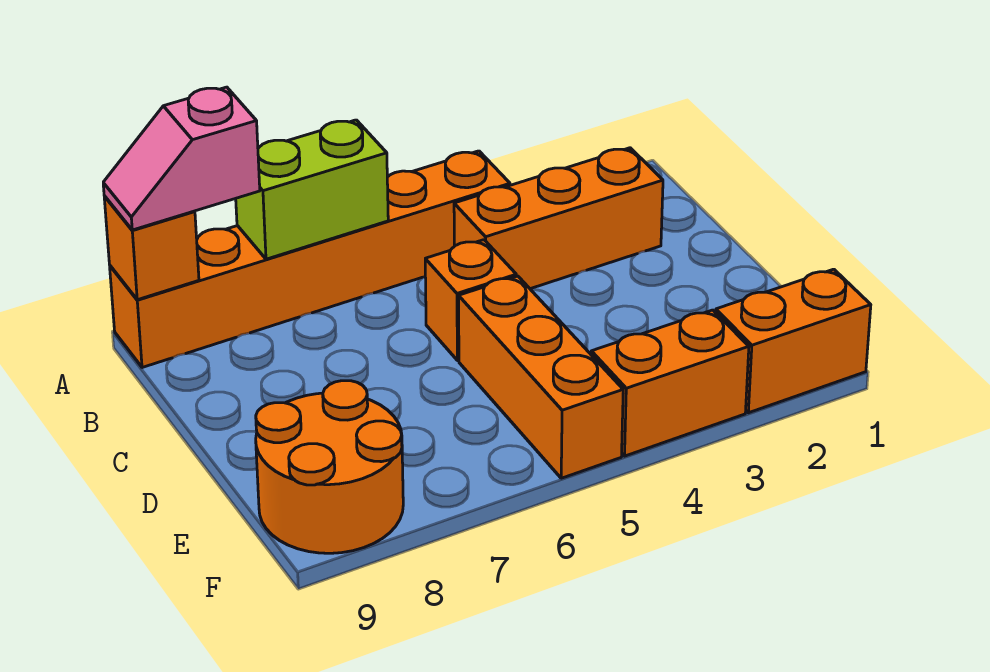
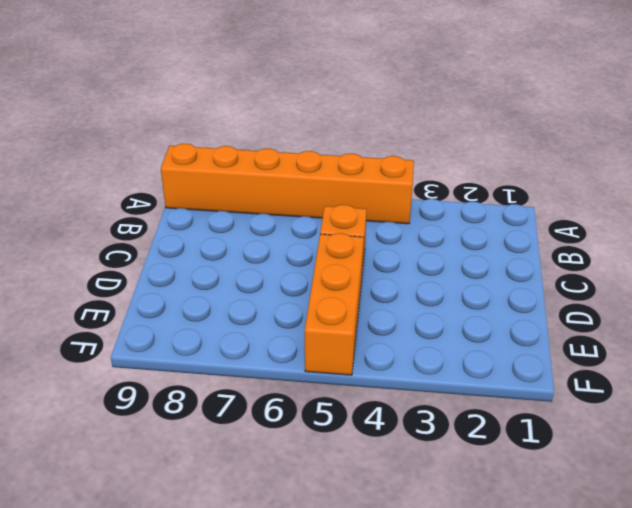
none -> orange brick B2:B4 level 1
none -> orange round brick E8:F9 level 1

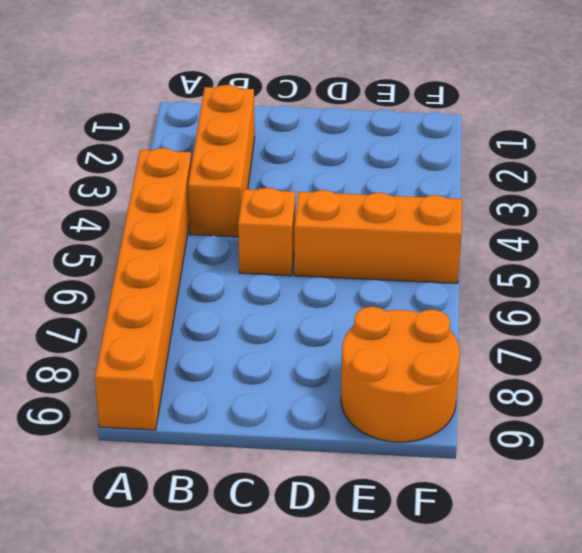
none -> orange brick F1:F2 level 1
none -> orange brick F3:F4 level 1

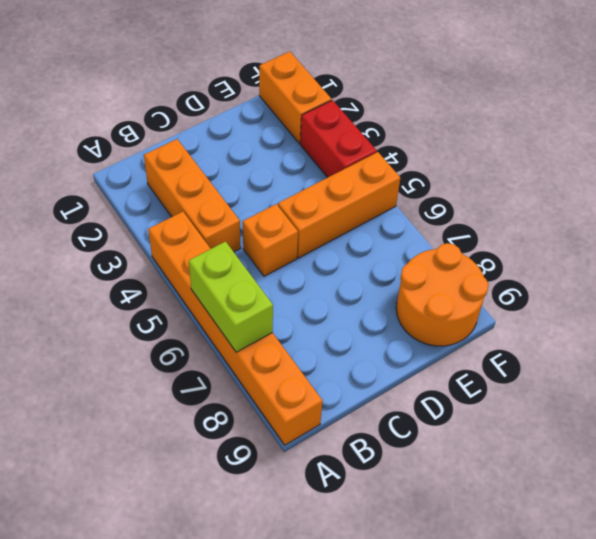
red brick F3:F4 level 1 -> orange brick F3:F4 level 1
none -> orange brick A9 level 2
none -> pink slope A8:A9 level 3 top 8

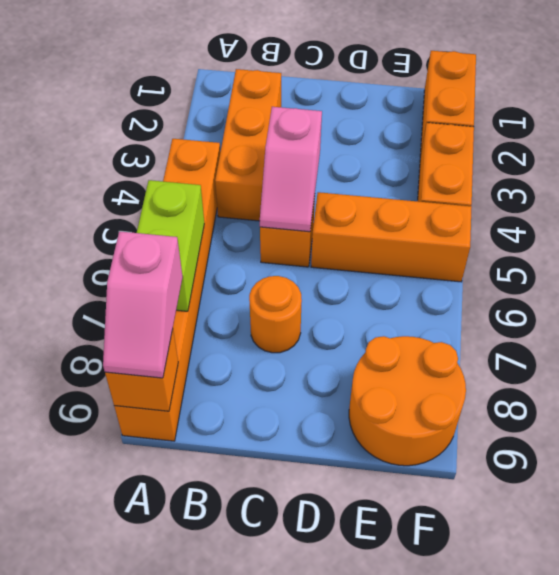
pink slope C4:C5 level 2 top 4 -> none
orange round brick C7 level 1 -> none

